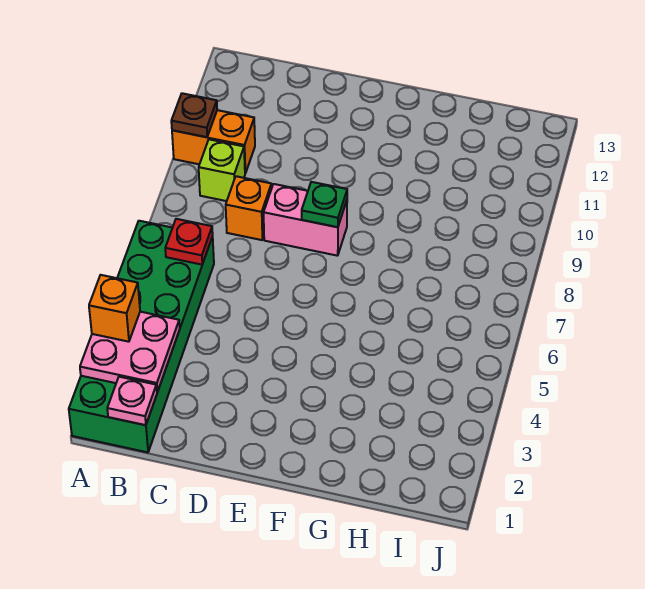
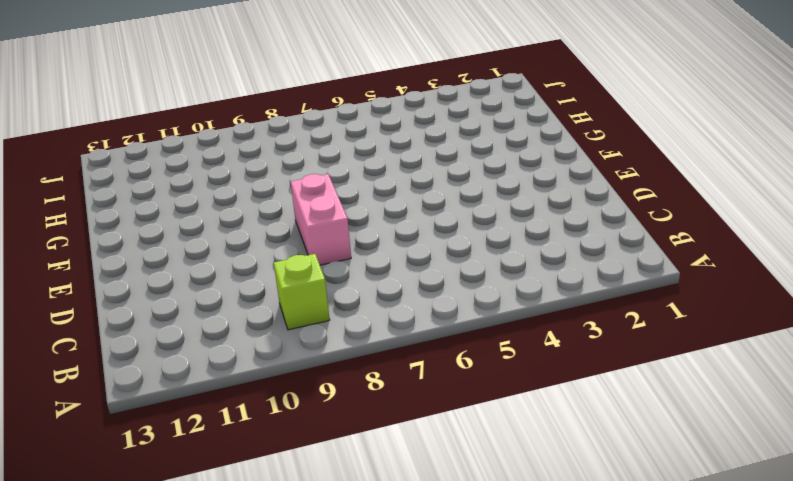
none -> green brick A1:B6 level 1
none -> orange brick A10:B10 level 1

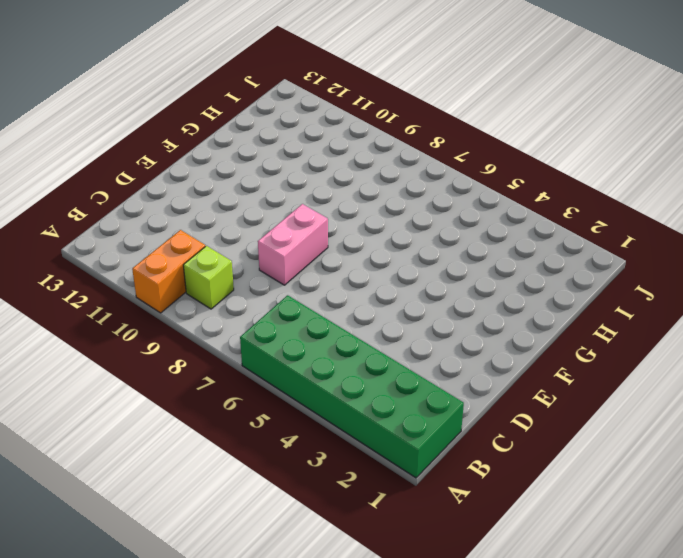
none -> orange brick C8 level 1
none -> pink plate A2:B3 level 2

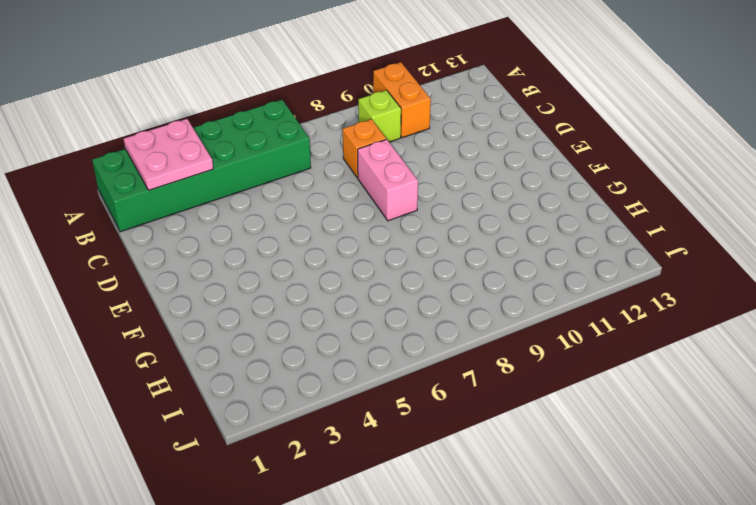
none -> brown plate A10 level 2
none -> pink plate B1 level 2

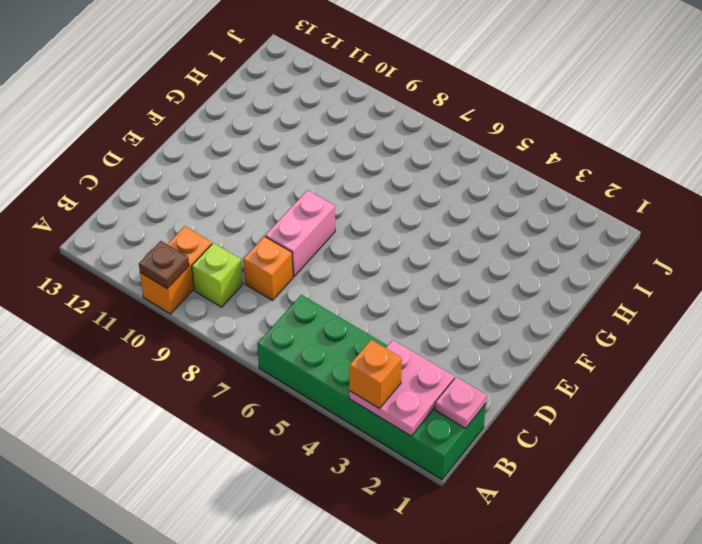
none -> red plate B6 level 2
none -> green plate E8 level 2

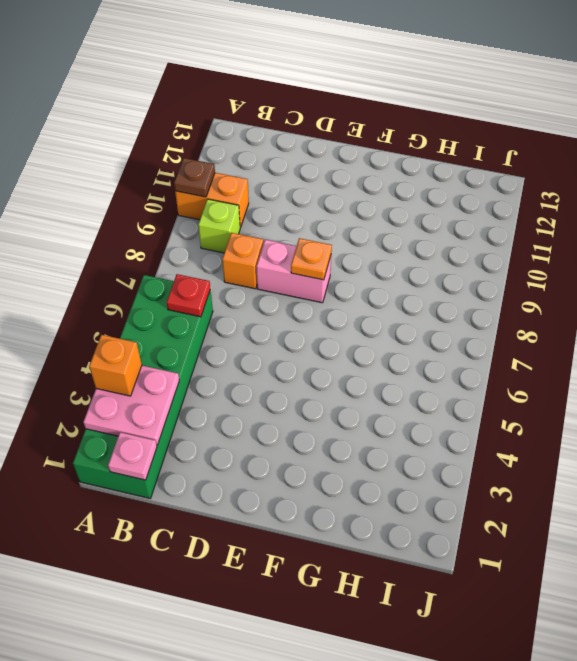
orange plate E8 level 2 -> green plate E8 level 2

